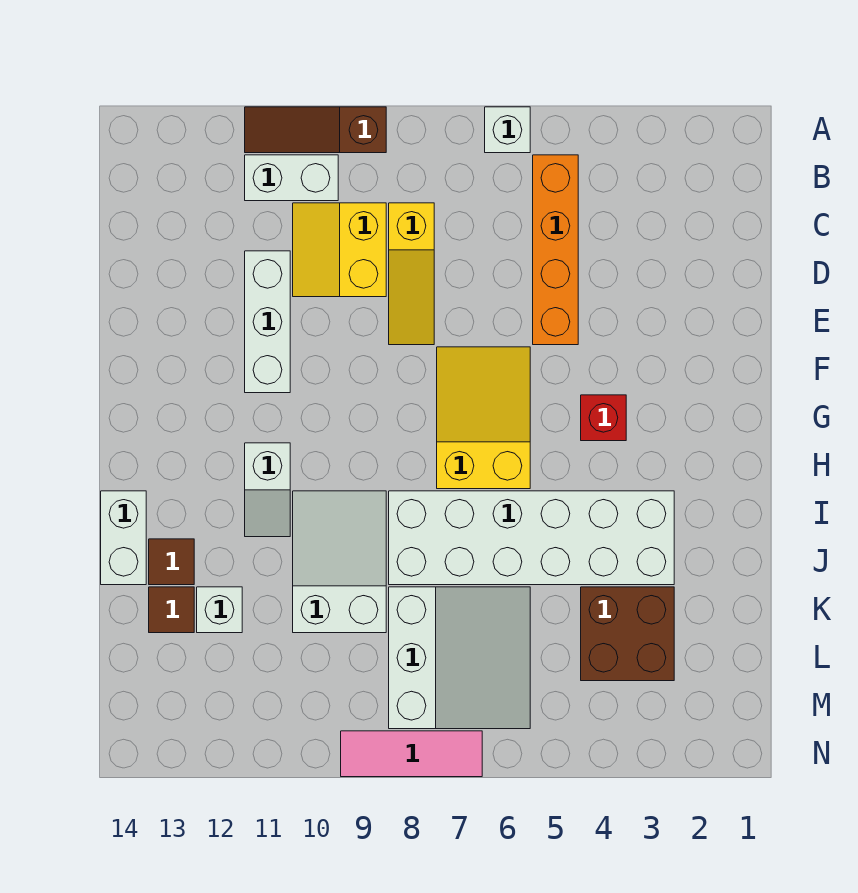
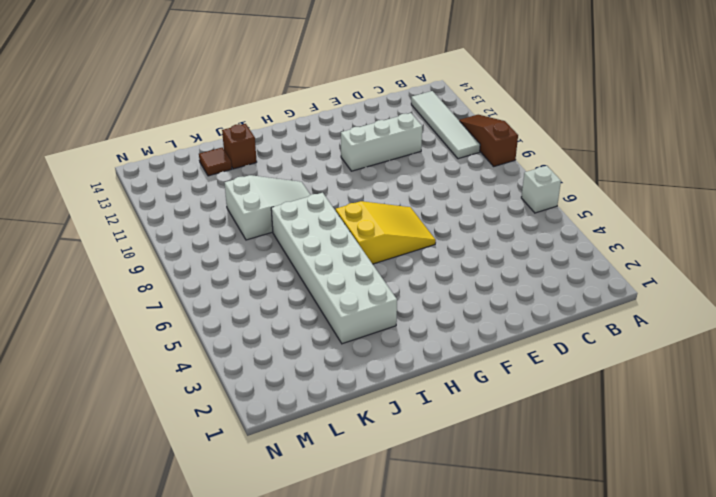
white tile B10:B13 level 1 -> white brick B10:B11 level 1
brown brick J13 level 1 -> brown tile J13 level 1
none -> orange brick B5:E5 level 1
none -> yellow slope C8:E8 level 1 top C
none -> yellow slope C9:D10 level 1 top 9

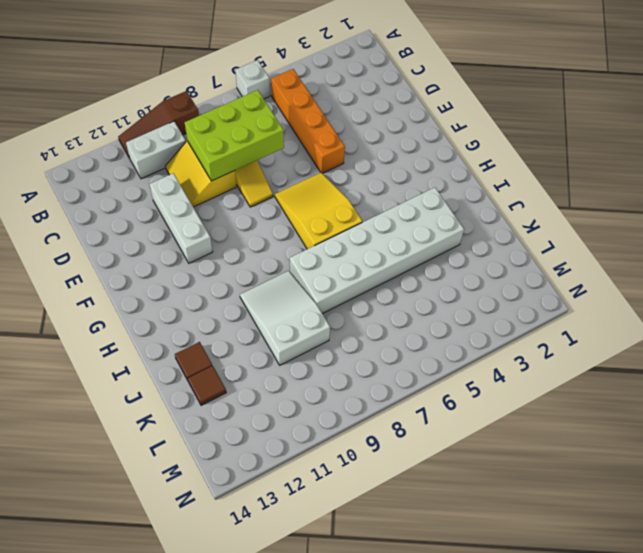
lime brick C7:D9 level 2 -> none
none -> red brick G4 level 1
none -> white slope H11:I11 level 1 top H
none -> white brick I14:J14 level 1

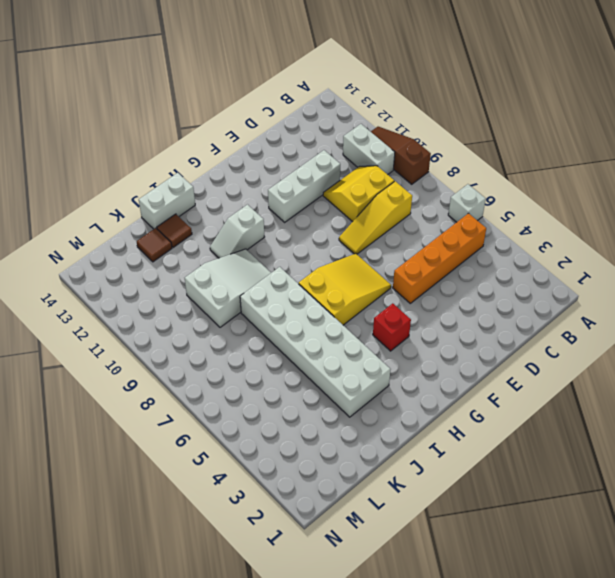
none -> brown brick K3:L4 level 1
none -> white slope K6:M8 level 1 top 8
none -> white brick K12 level 1

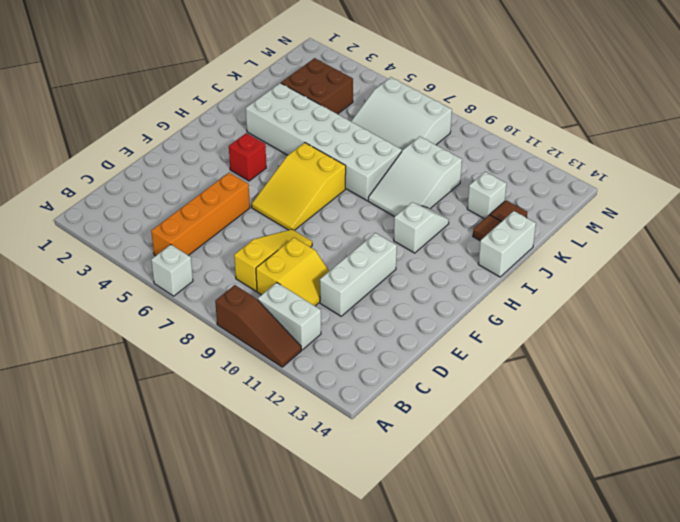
white slope K6:M8 level 1 top M -> white slope K6:M8 level 1 top 8
none -> pink tile N7:N9 level 1

